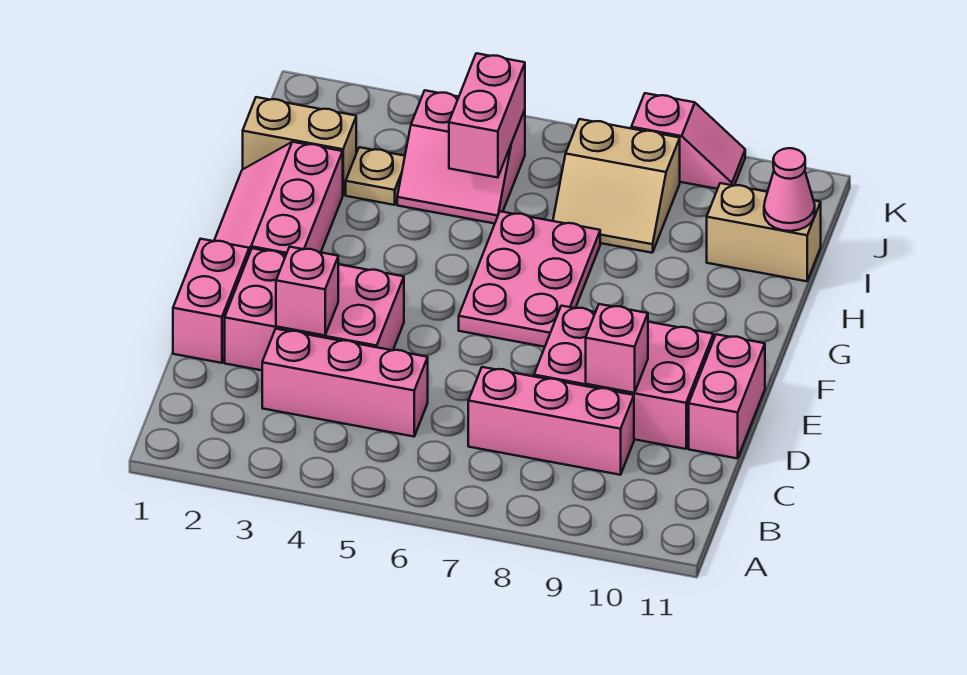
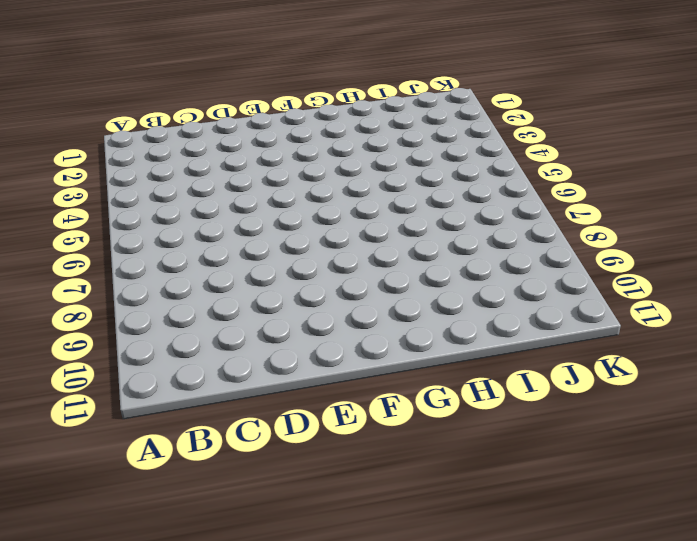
none -> pink brick C3:C5 level 1
none -> pink brick C7:C9 level 1
none -> pink brick D1:E1 level 1

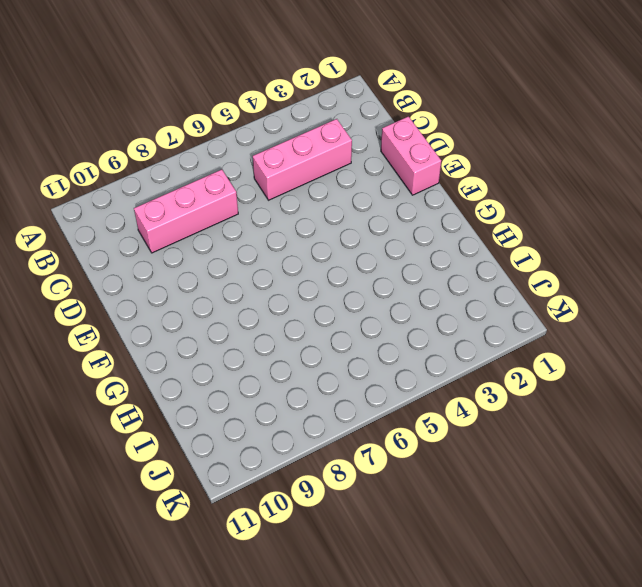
none -> pink brick D2:E4 level 1
none -> pink brick D8:E10 level 1
none -> pink brick D11:E11 level 1

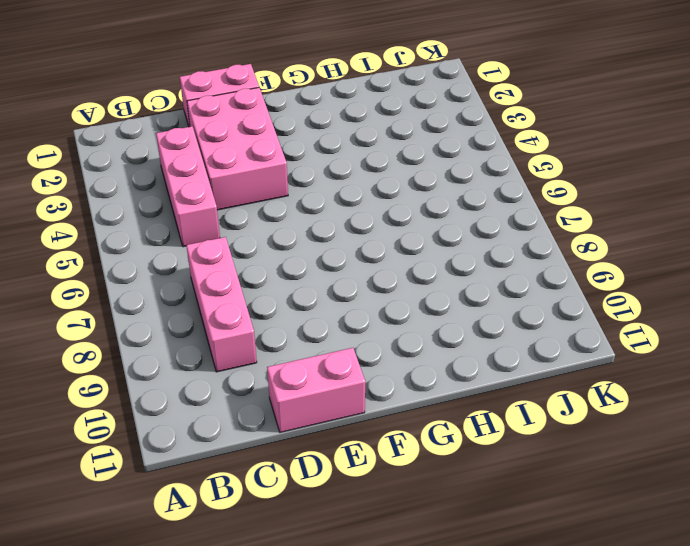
none -> pink brick D8:E10 level 1
none -> pink slope F1:H2 level 1 top 2
none -> pink plate F6:H7 level 1

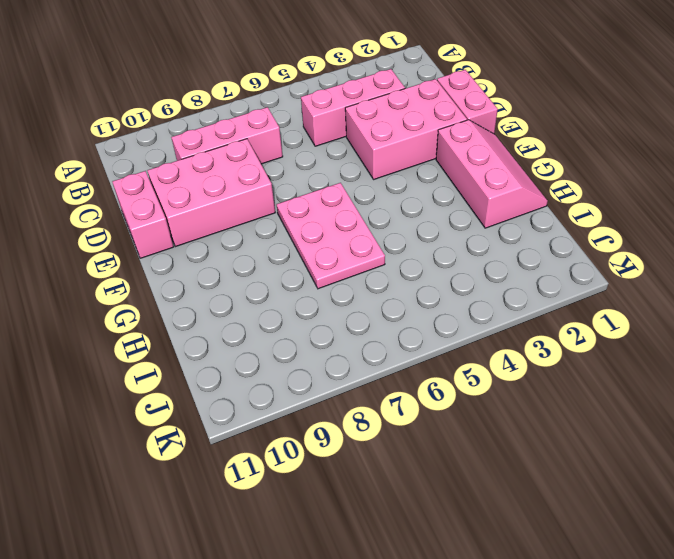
none -> tan brick I1:I2 level 1
none -> tan plate I3 level 1
none -> pink slope I4:J5 level 1 top J

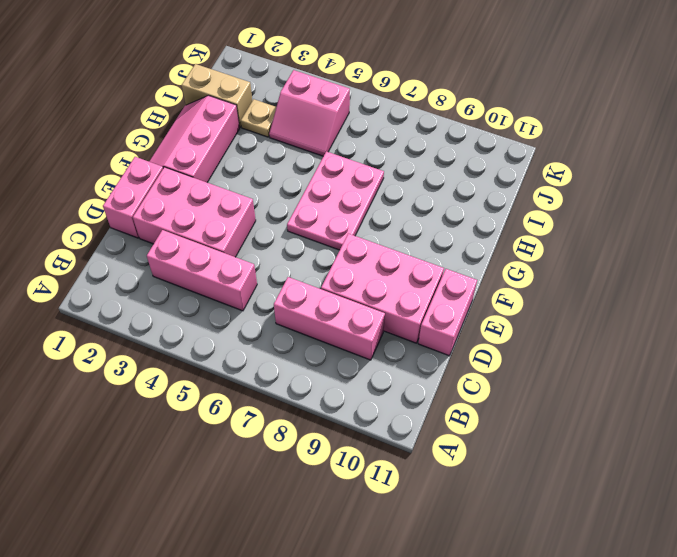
none -> tan slope I7:J8 level 1 top J
none -> tan brick I10:I11 level 1
none -> pink slope K8:K9 level 1 top 8

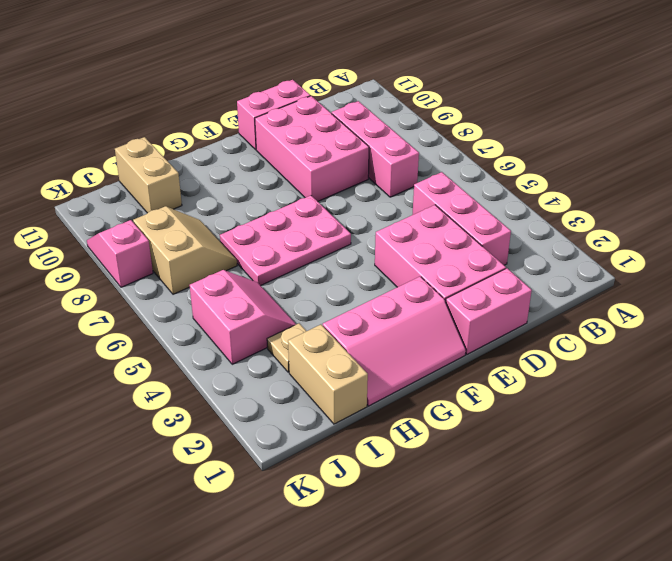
none -> pink brick D3 level 2
none -> pink brick D9 level 2
none -> pink brick I5:J5 level 2

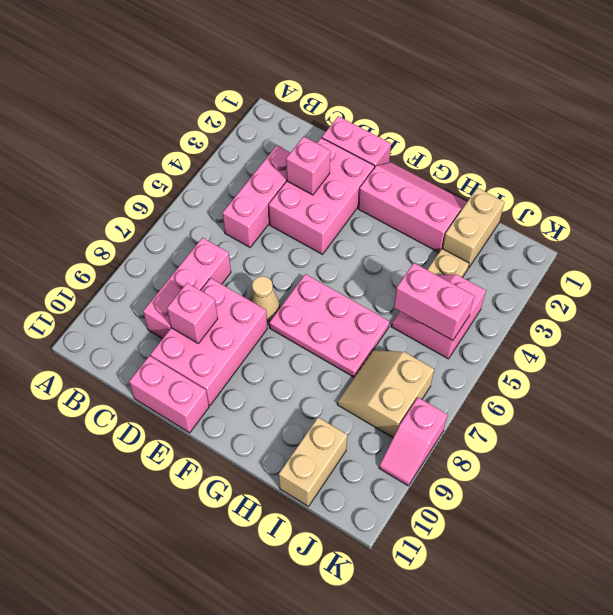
tan cone E7 level 1 -> none
none -> pink cone I11 level 2

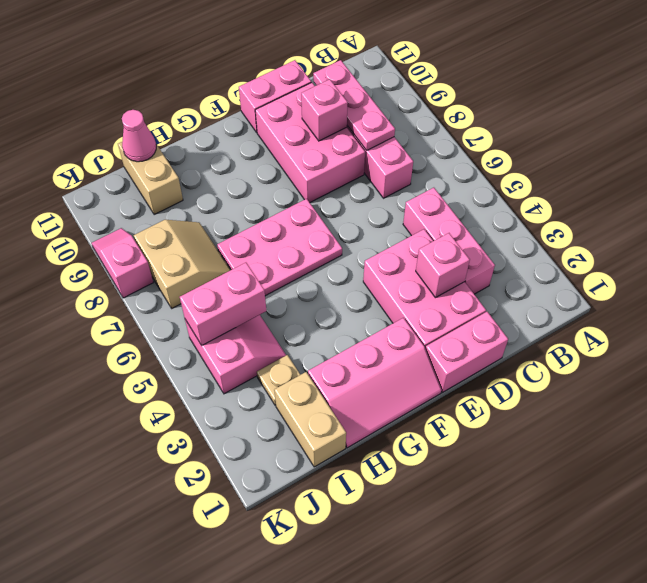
pink plate C8:C10 level 2 -> none

